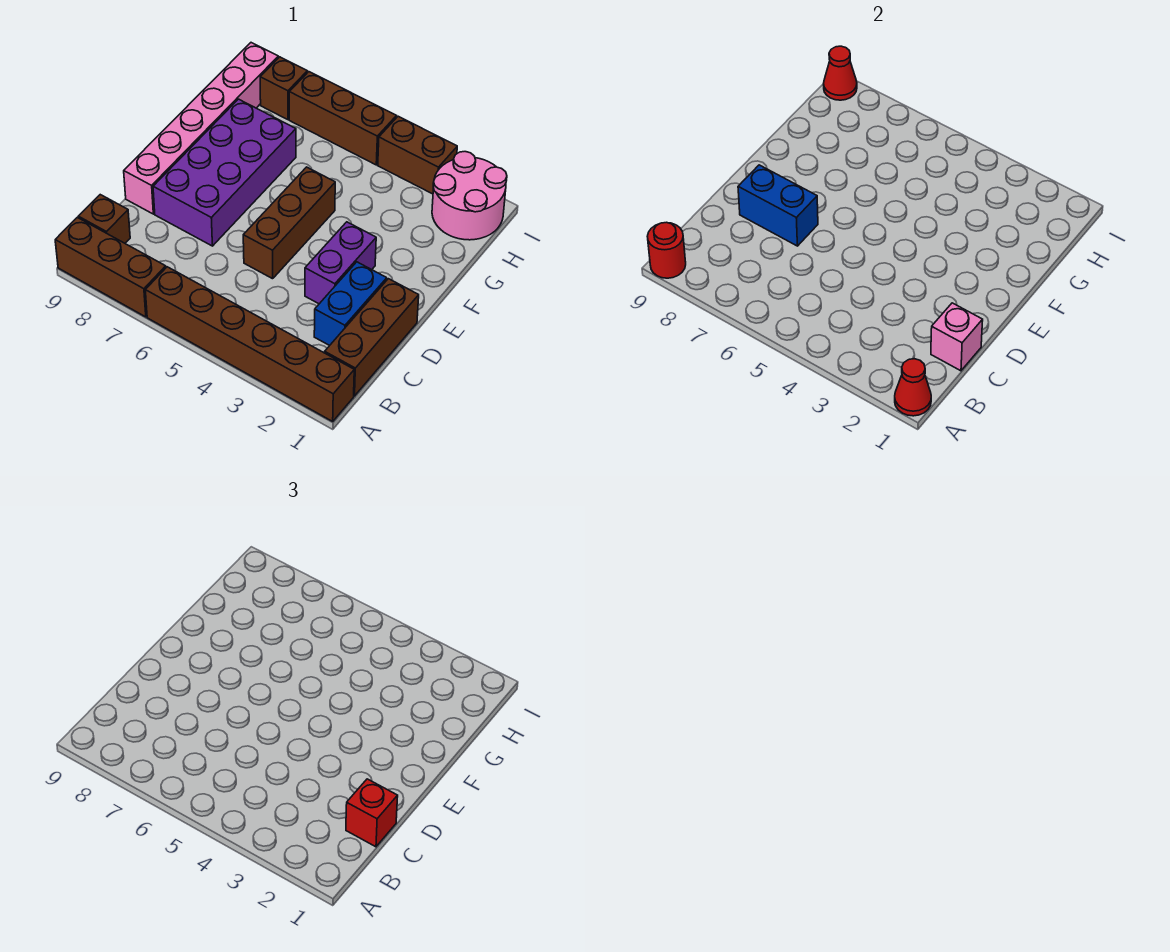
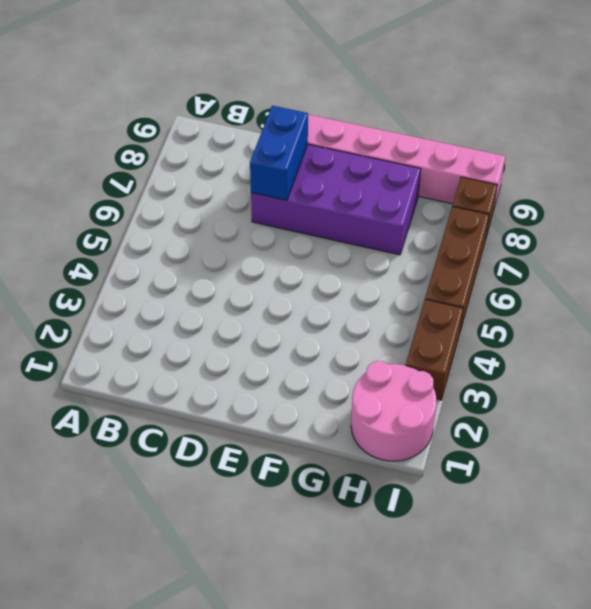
none -> brown brick A1:A6 level 1
none -> brown brick A7:A9 level 1
none -> brown brick B1:D1 level 1

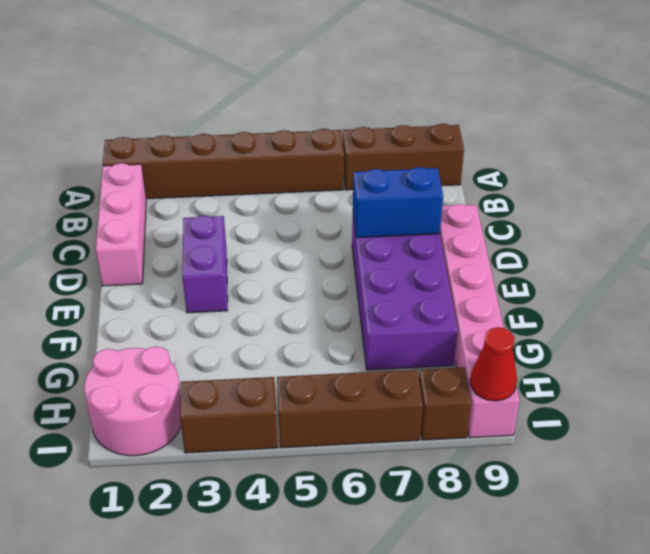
pink brick B1:D1 level 1 -> brown brick B1:D1 level 1
none -> brown brick B9 level 1
none -> blue brick C2:D2 level 1
none -> brown brick D5:F5 level 1

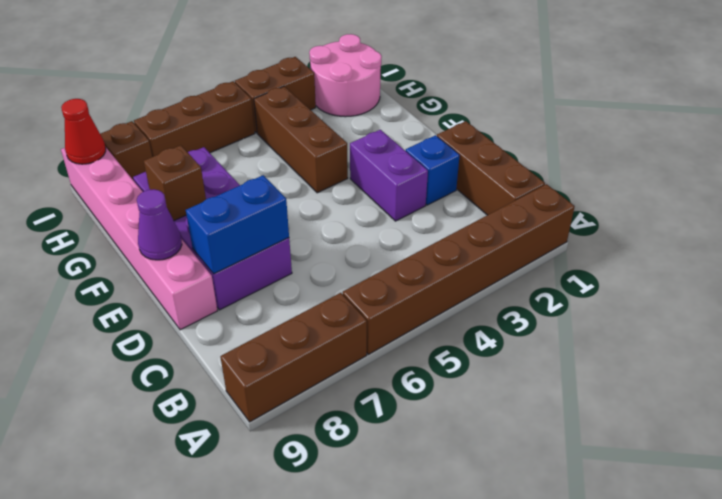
blue brick D2 level 1 -> blue brick C2:D2 level 1
purple cone E9 level 2 -> none
brown brick F4:H4 level 1 -> brown brick D5:F5 level 1
brown brick F8 level 2 -> brown brick B9 level 1
none -> red cone A1 level 2
none -> red round brick A9 level 2
none -> pink brick C1 level 2

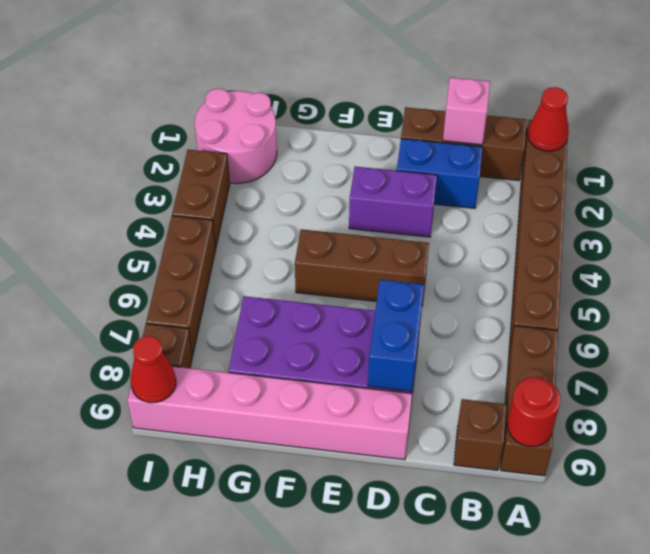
none -> red brick C1 level 3

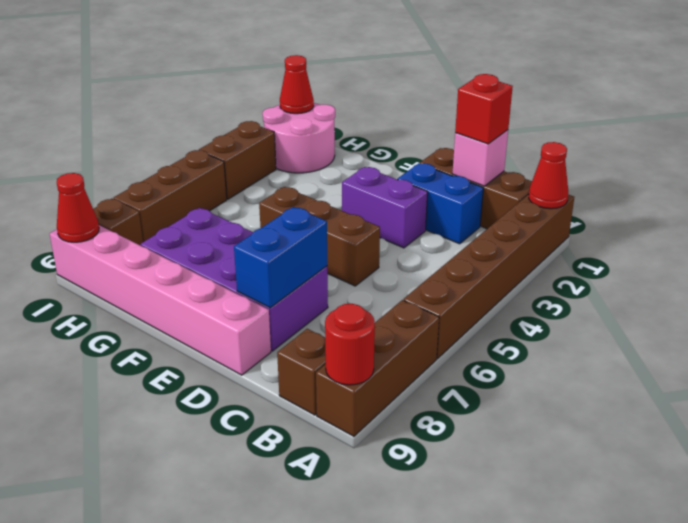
red cone I1 level 2 -> none

